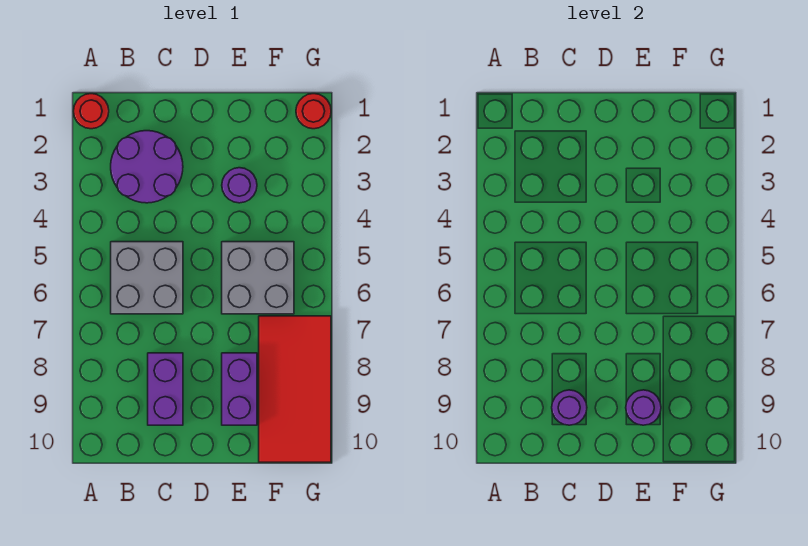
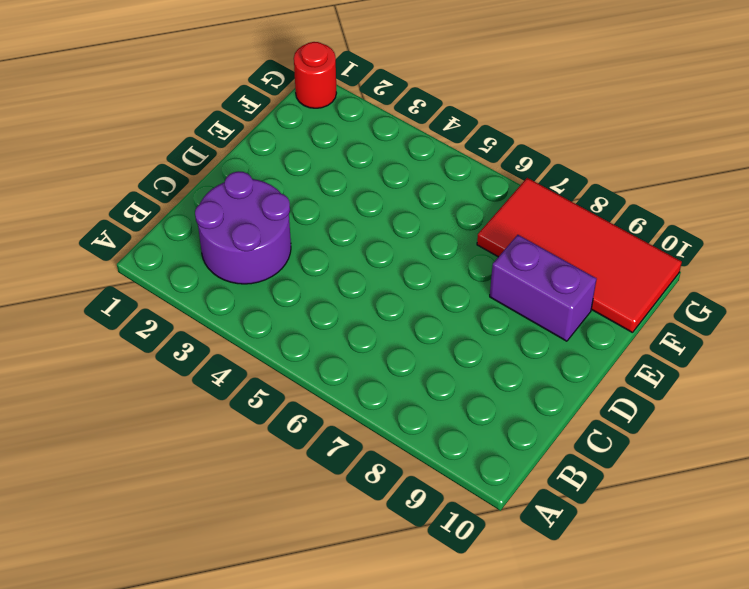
none -> red round brick A1 level 1
none -> grey brick B5:C6 level 1

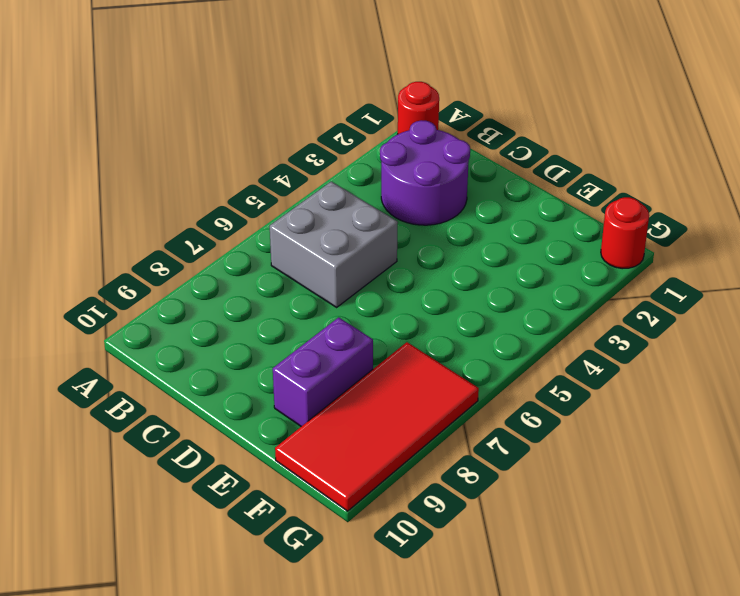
none -> purple brick C8:C9 level 1
none -> purple round brick E3 level 1

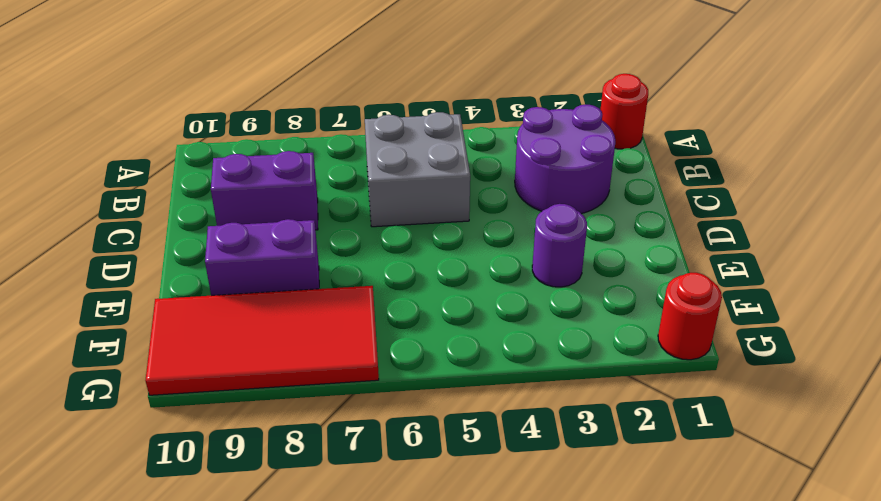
none -> grey brick E5:F6 level 1
none -> purple round brick C9 level 2

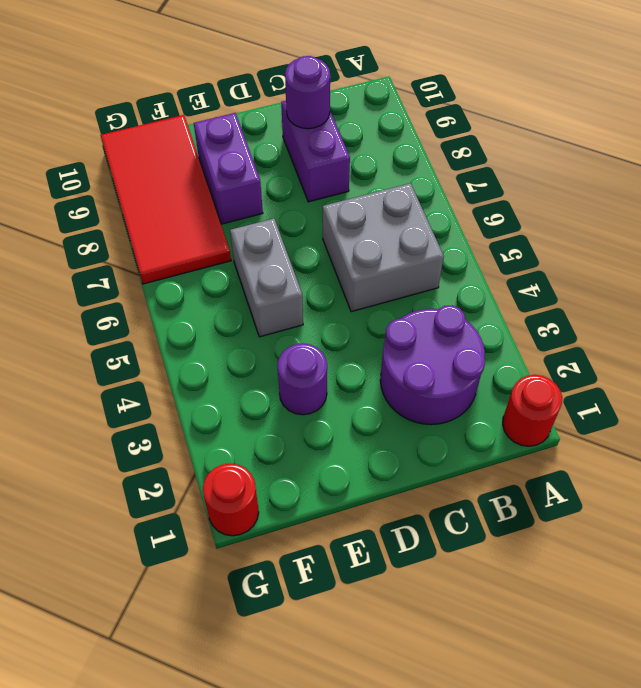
grey brick E5:E6 level 1 -> grey brick E5:F6 level 1
none -> purple round brick E9 level 2

